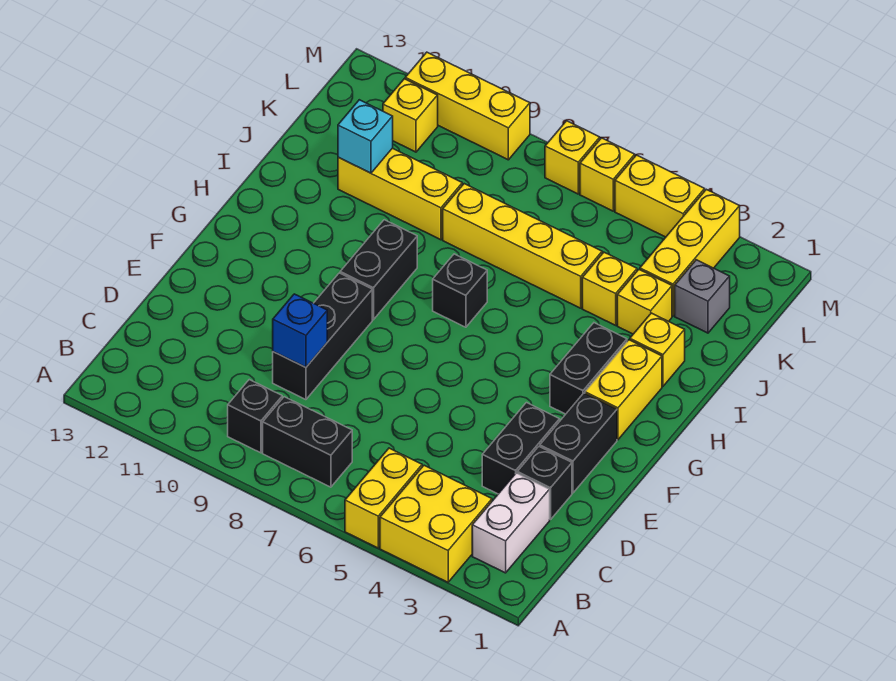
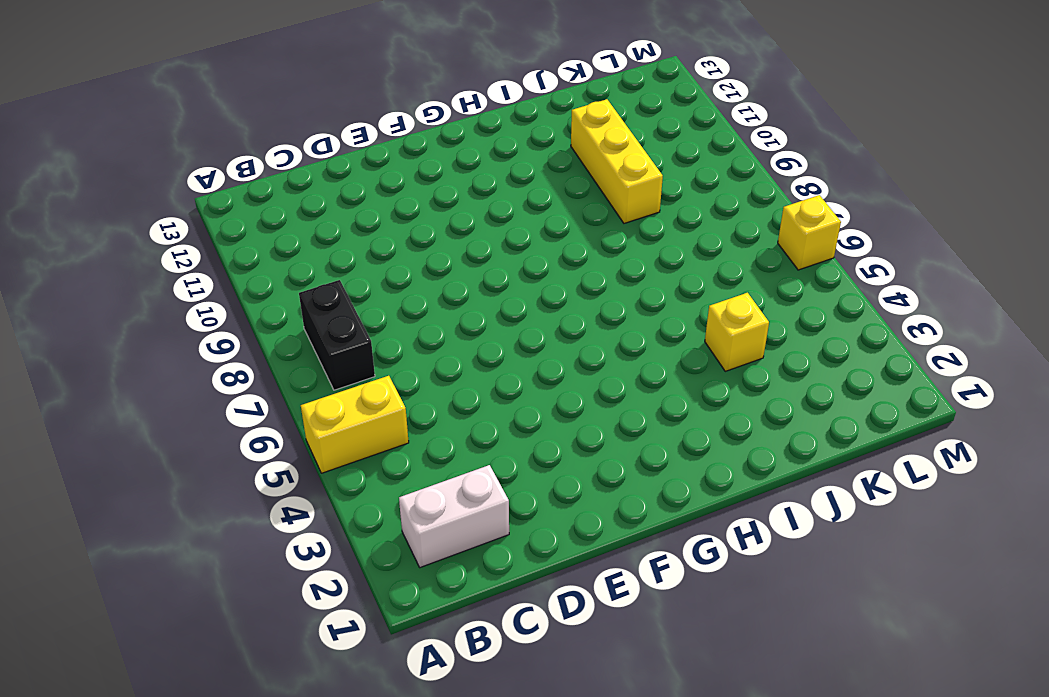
none -> yellow brick A3:B4 level 1
none -> black brick B9 level 1
none -> black brick D2 level 1

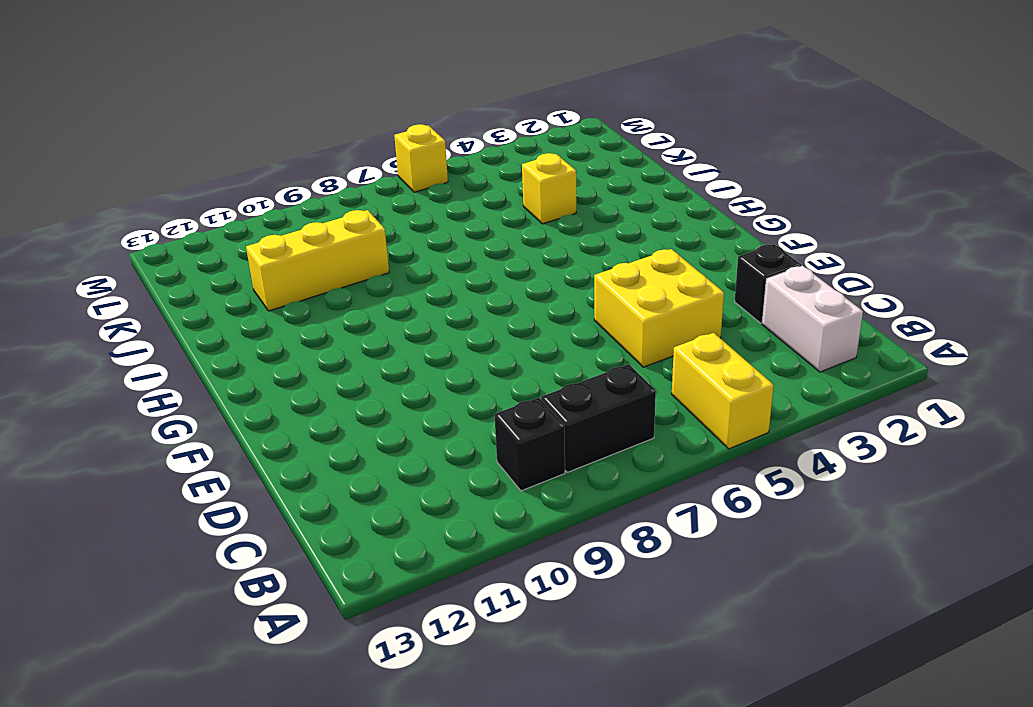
yellow brick D4:E5 level 1 -> yellow brick A3:B4 level 1
none -> black brick D3:E3 level 1
none -> black brick D9:F9 level 1
none -> black brick E2:F2 level 1

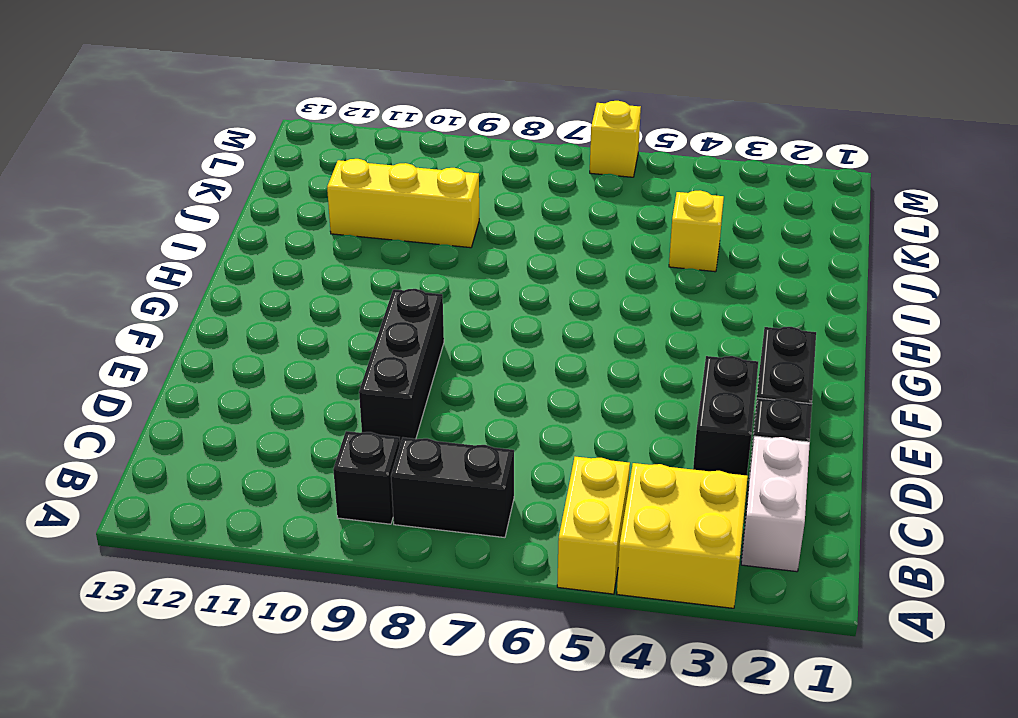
none -> yellow brick G2:H2 level 1
none -> black brick G3:H3 level 1
none -> black brick G9:H9 level 1

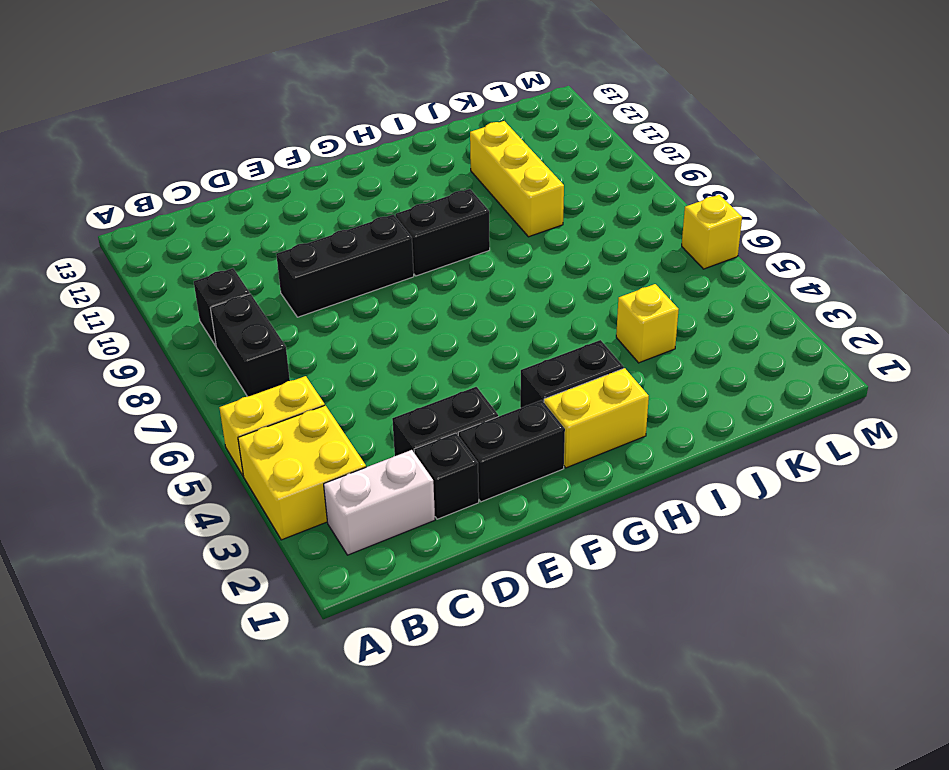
none -> black brick H7 level 1
none -> yellow brick I2 level 1
none -> yellow brick J3 level 1

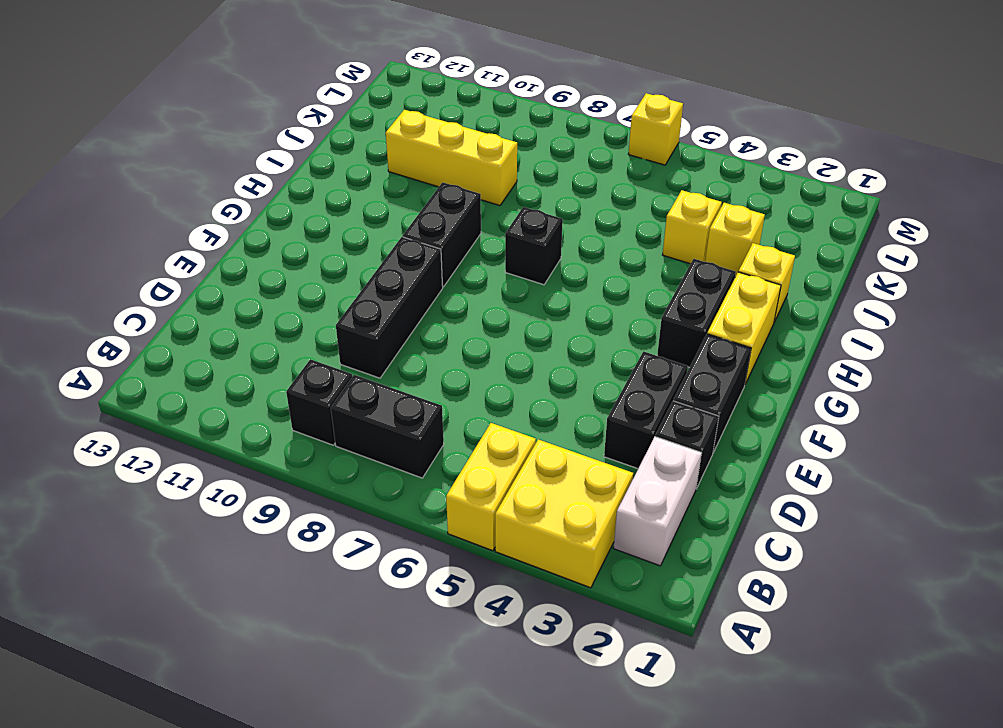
none -> yellow brick J5:J8 level 1
none -> grey brick K2 level 1
none -> yellow brick K3:M3 level 1

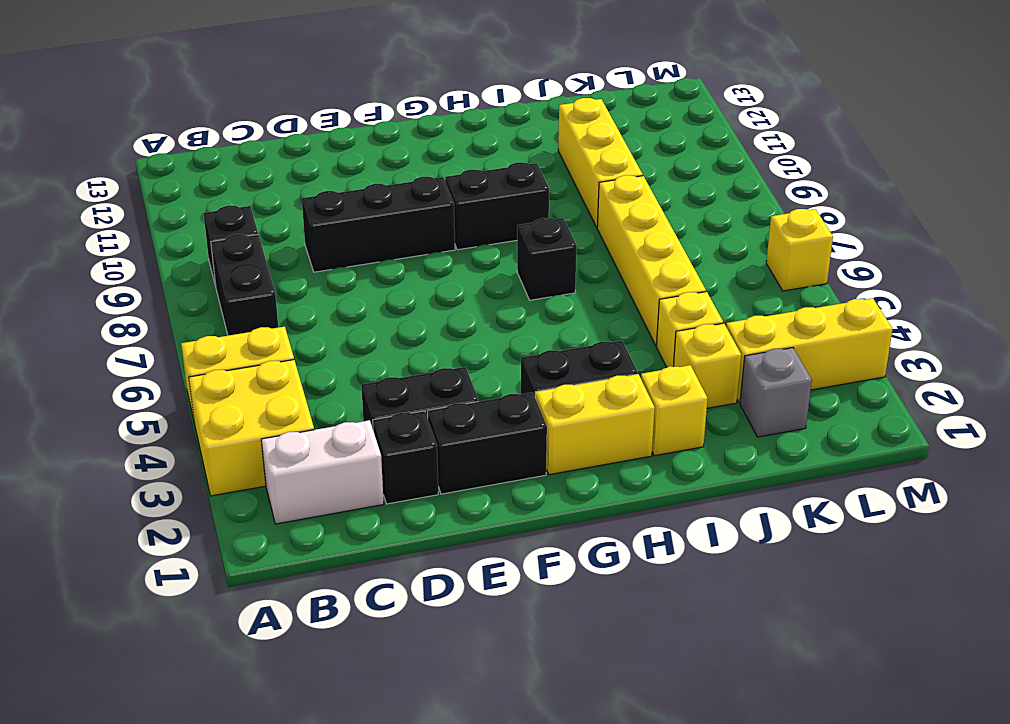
none -> yellow brick L11 level 1
none -> yellow brick M4:M5 level 1
none -> yellow brick M7 level 1

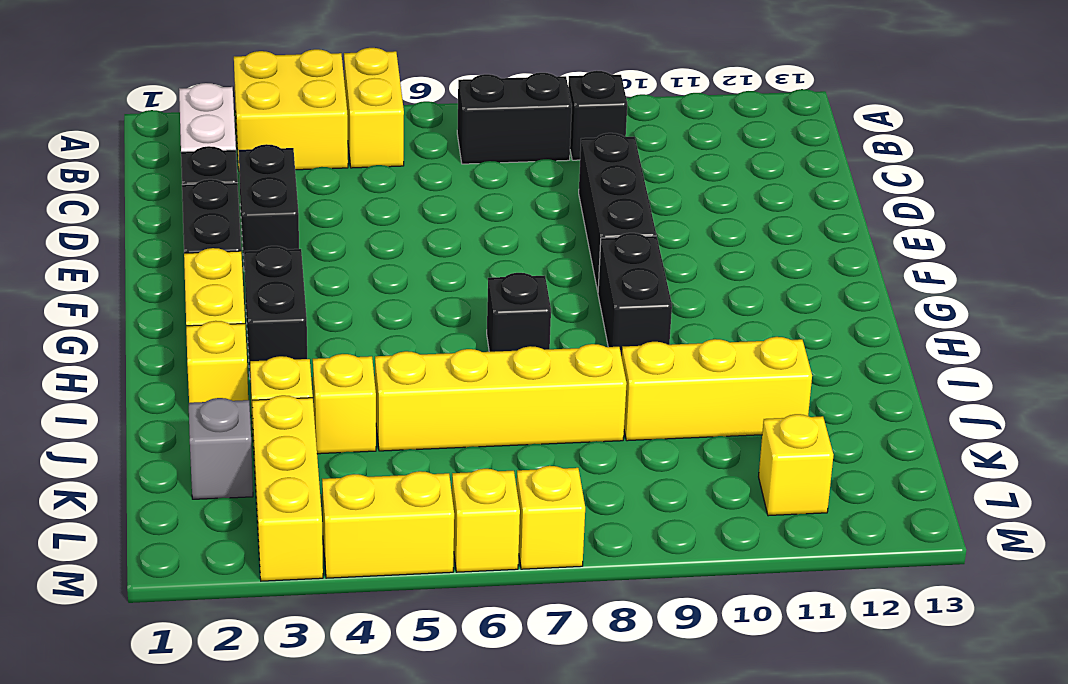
none -> yellow brick M9:M11 level 1
none -> blue brick D9 level 2
none -> cyan brick J11 level 2

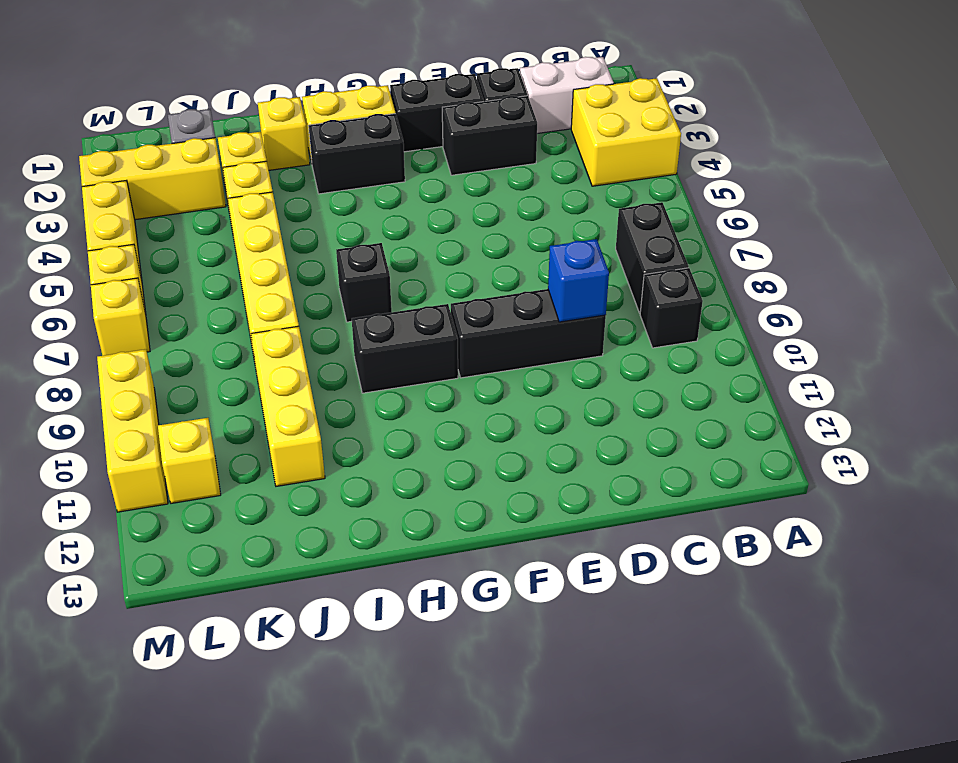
none -> yellow brick A5:B5 level 1
none -> cyan brick J11 level 2

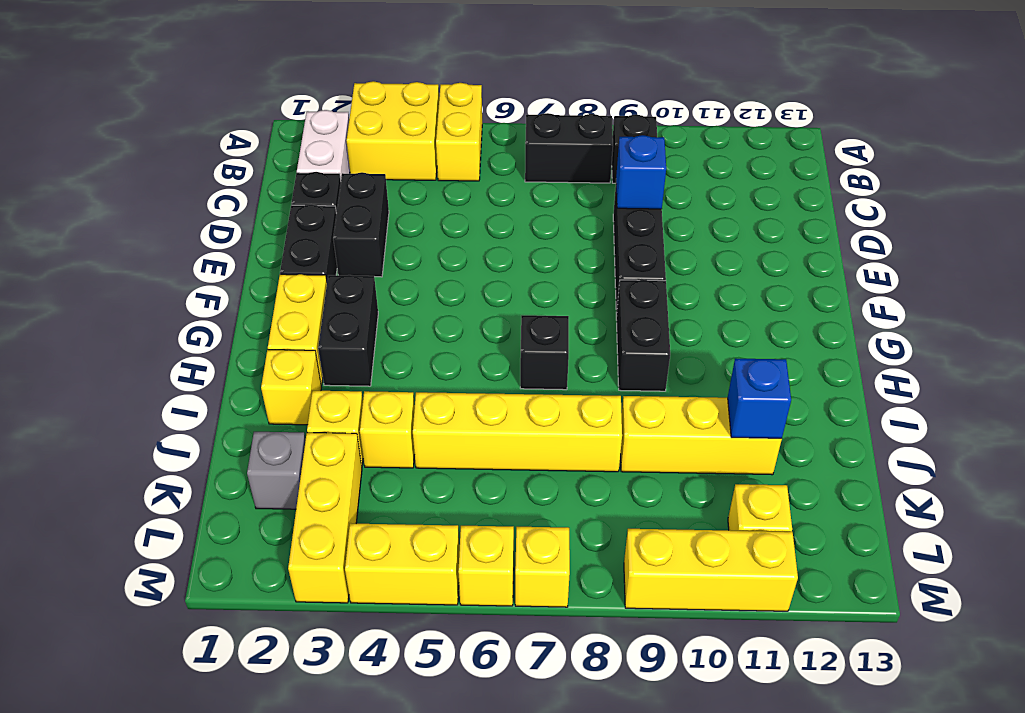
blue brick J11 level 2 -> cyan brick J11 level 2

